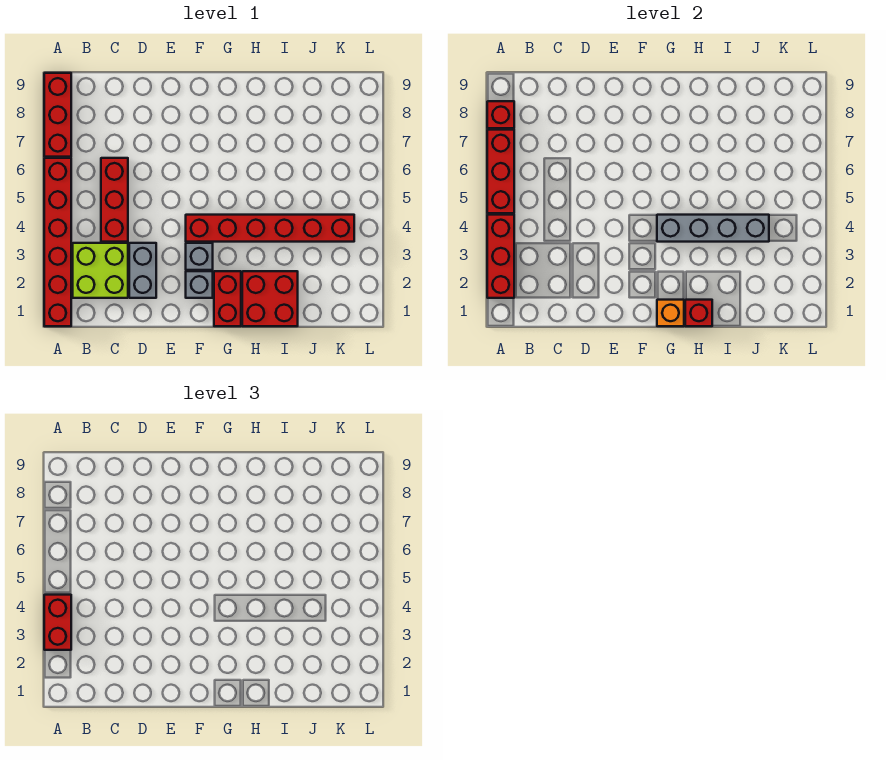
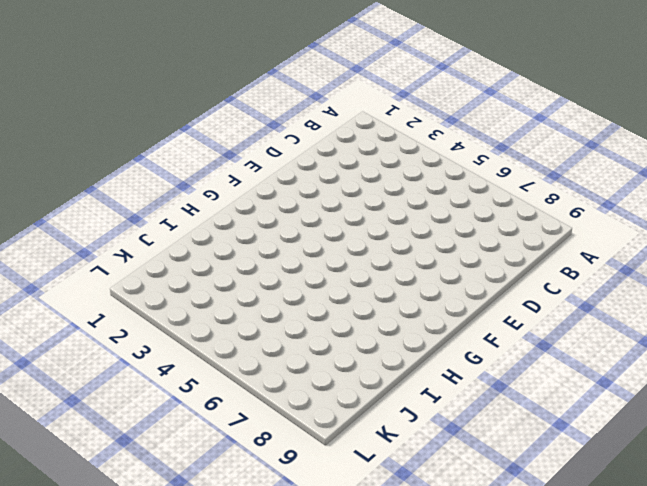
none -> red brick A1:A6 level 1
none -> red brick A7:A9 level 1
none -> lime brick B2:C3 level 1

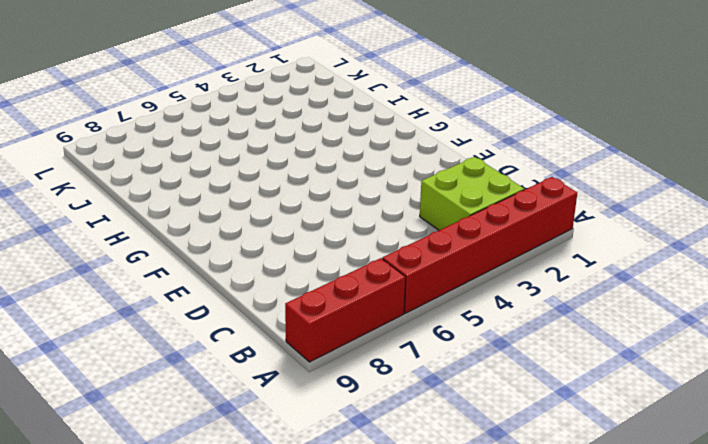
none -> red brick C4:C6 level 1
none -> grey brick D2:D3 level 1
none -> grey brick F2 level 1

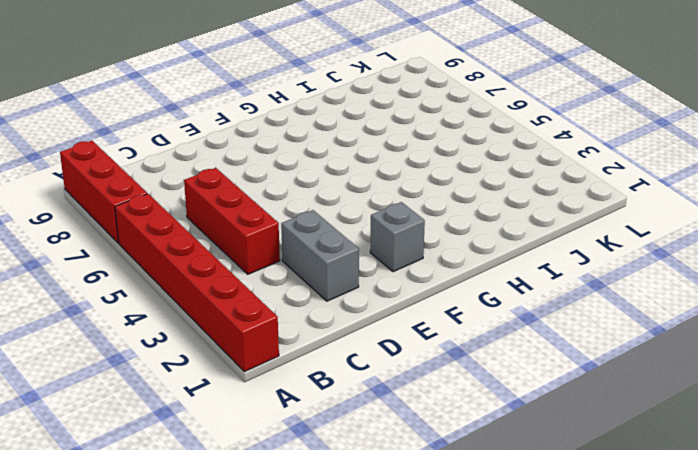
none -> lime brick B2:C3 level 1
none -> grey brick F3 level 1
none -> red brick F4:K4 level 1

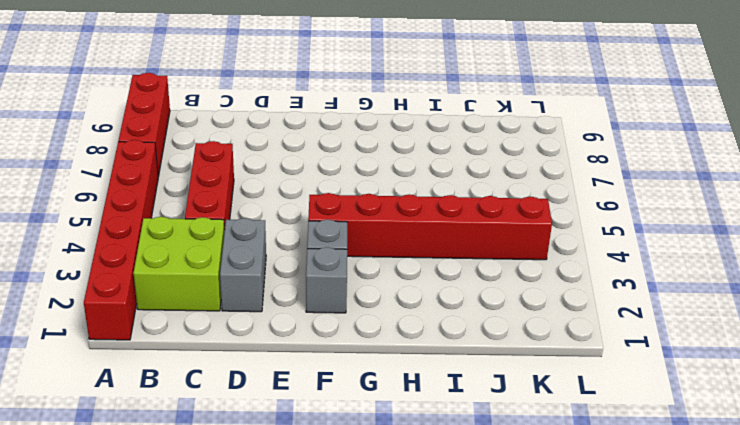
none -> red brick G1:G2 level 1
none -> red brick H1:I2 level 1
none -> red brick A2:A4 level 2

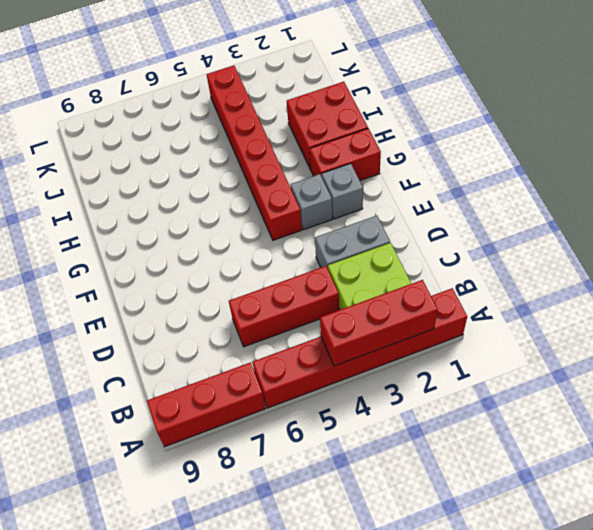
none -> red brick A5:A7 level 2
none -> red brick A8 level 2
none -> orange brick G1 level 2

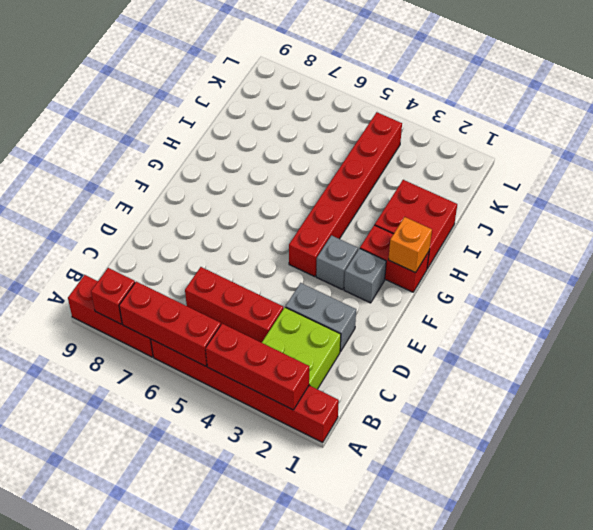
none -> grey brick G4:J4 level 2
none -> red brick H1 level 2
none -> red brick A3:A4 level 3

